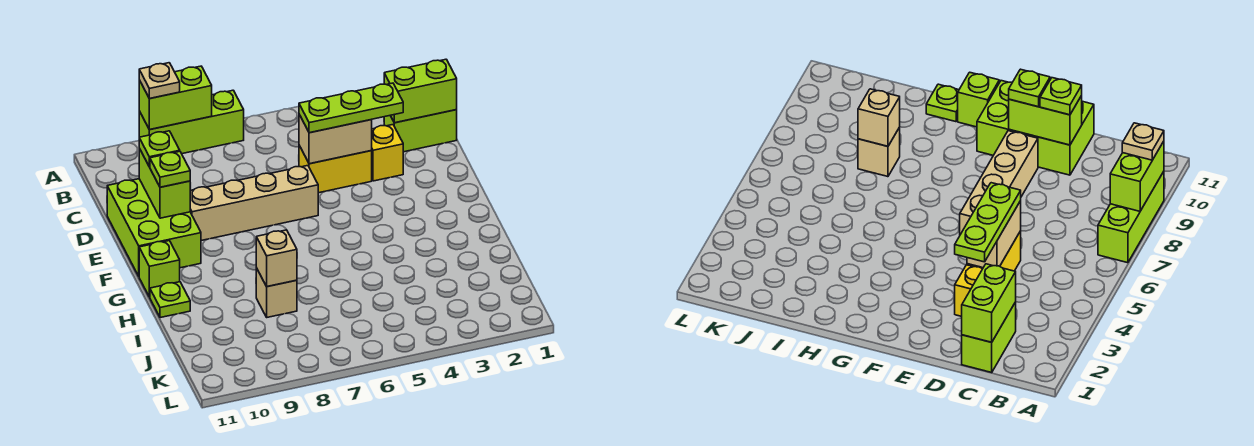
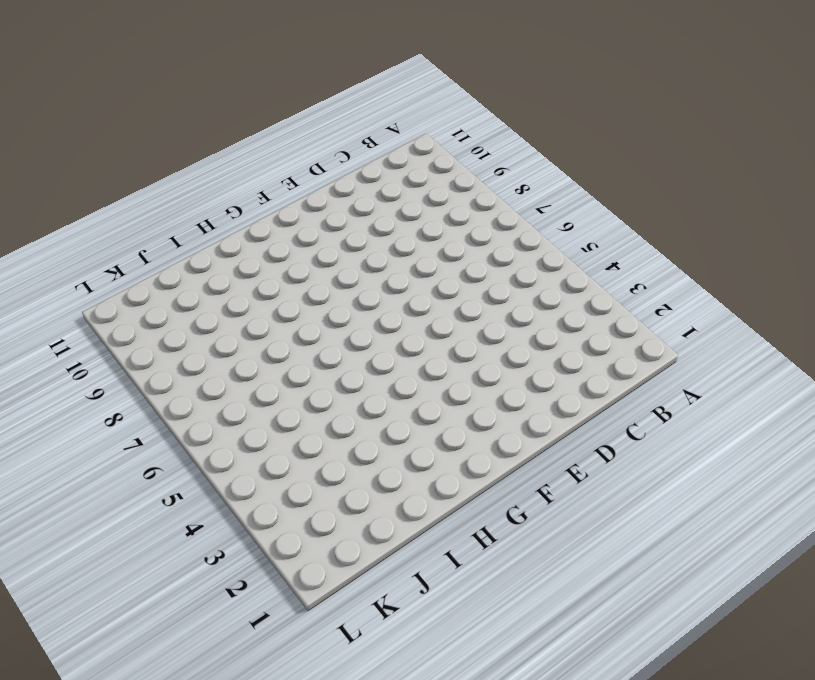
none -> lime brick A7:A9 level 1
none -> lime brick C1:C2 level 1
none -> yellow brick D3 level 1

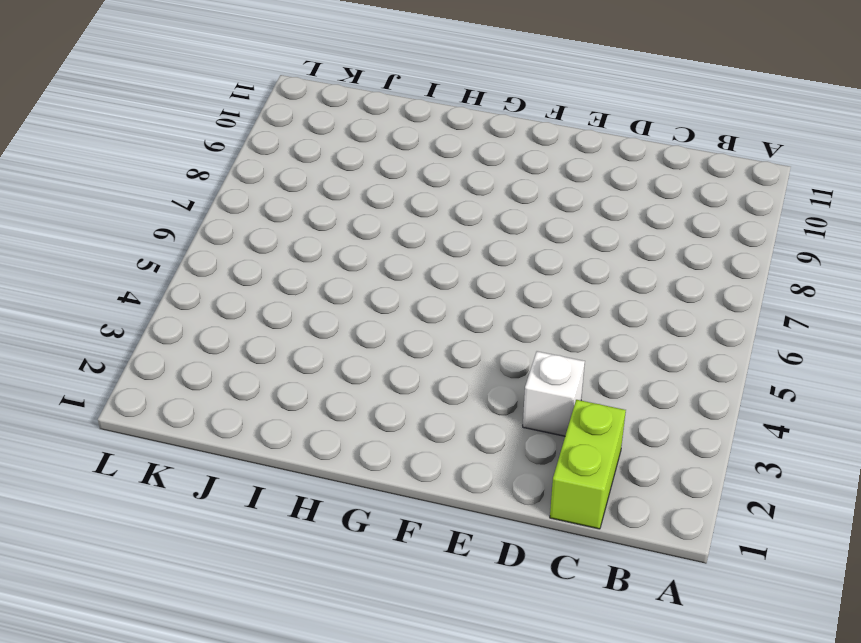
white brick D3 level 1 -> yellow brick D3 level 1
none -> lime brick A7:A9 level 1
none -> yellow brick D4:D5 level 1
none -> lime brick D10:F11 level 1

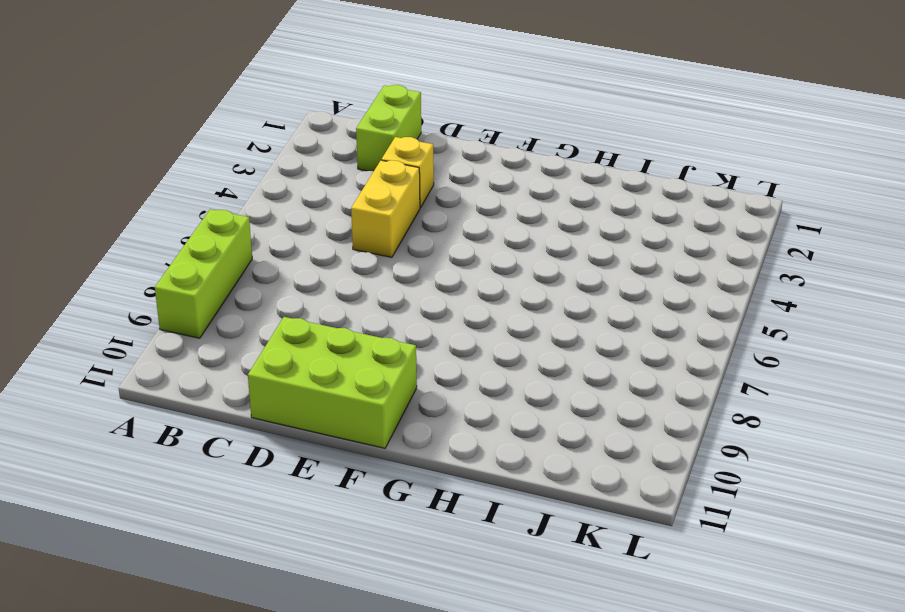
none -> tan brick E6:E9 level 1
none -> lime brick G11 level 1
none -> lime plate H11 level 1

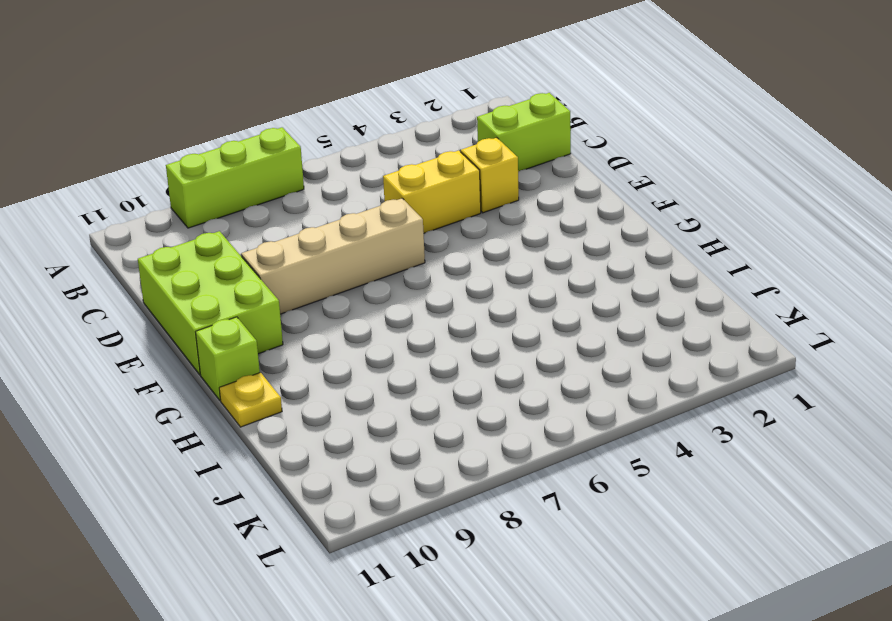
yellow plate H11 level 1 -> lime plate H11 level 1
none -> tan brick I8 level 1
none -> lime brick A8:A9 level 2
none -> lime brick C1:C2 level 2

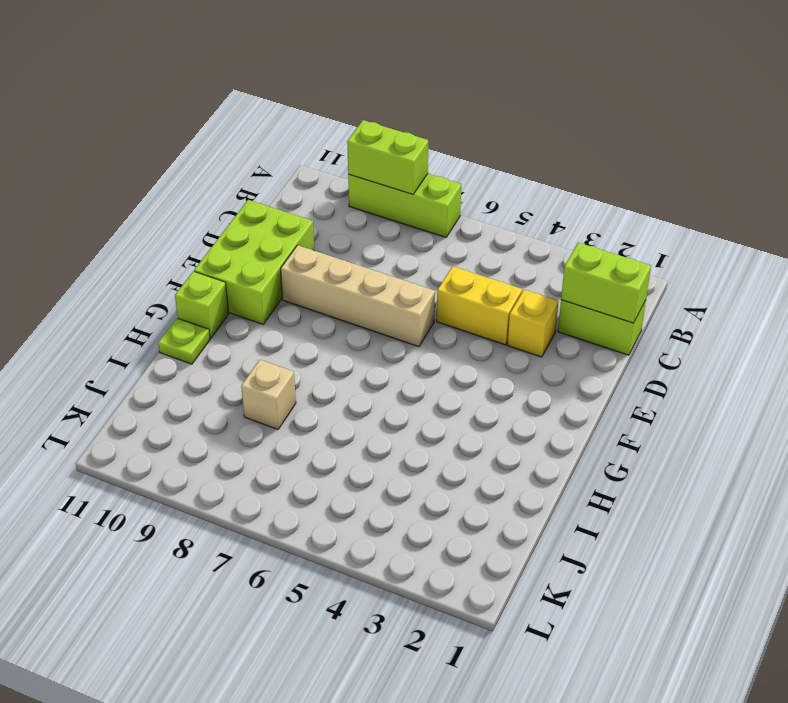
none -> tan brick D4:D5 level 2
none -> lime brick D10:E10 level 2
none -> tan brick I8 level 2

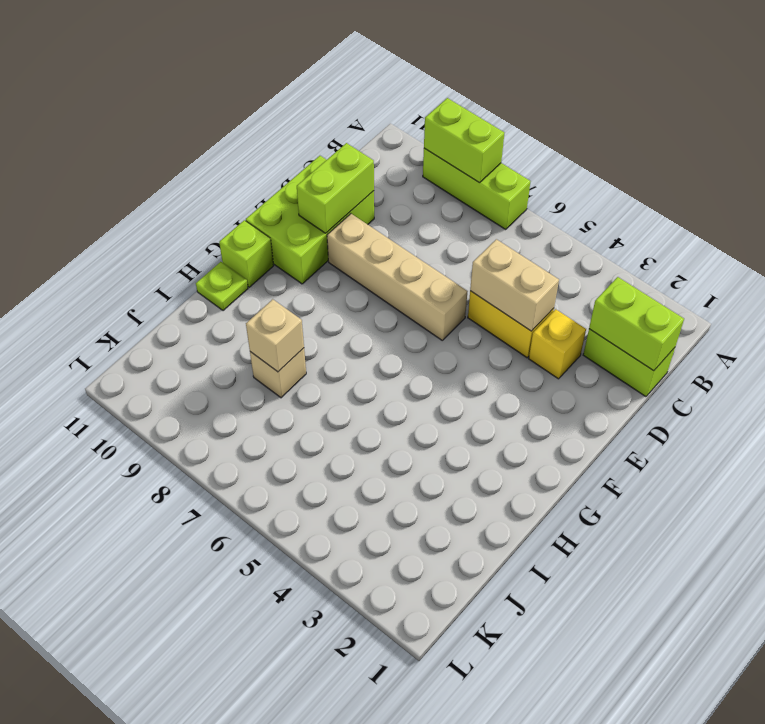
none -> tan plate A9 level 3
none -> lime plate D3:D5 level 3
none -> lime plate D10 level 3

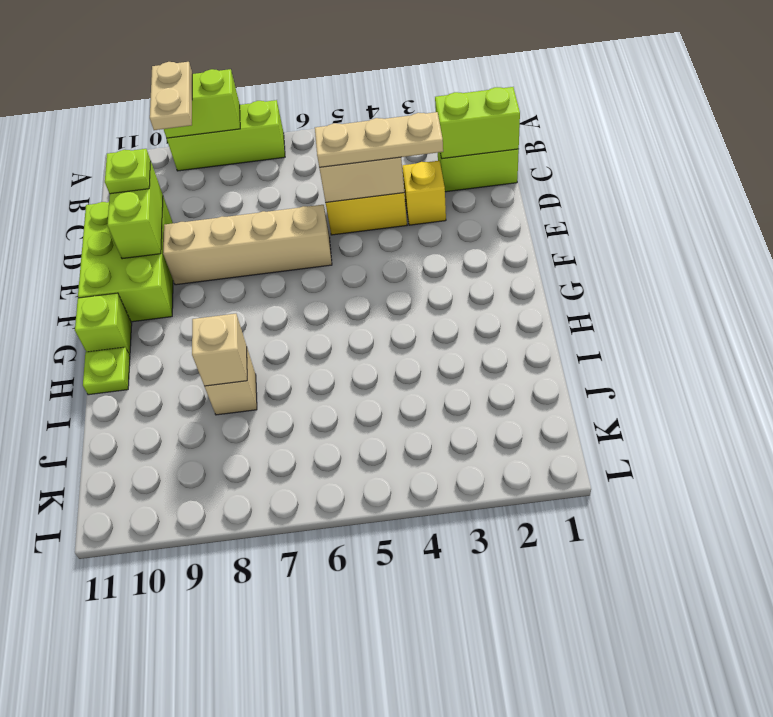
tan plate A9:B9 level 3 -> tan plate A9 level 3
tan plate D3:D5 level 3 -> lime plate D3:D5 level 3
none -> lime plate E10 level 3

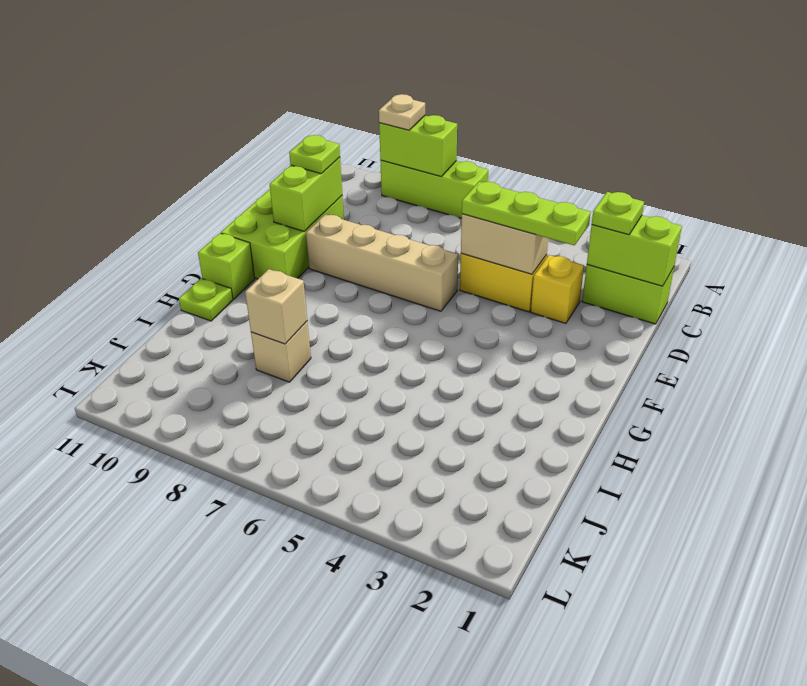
lime plate C2 level 3 -> lime plate E10 level 3

